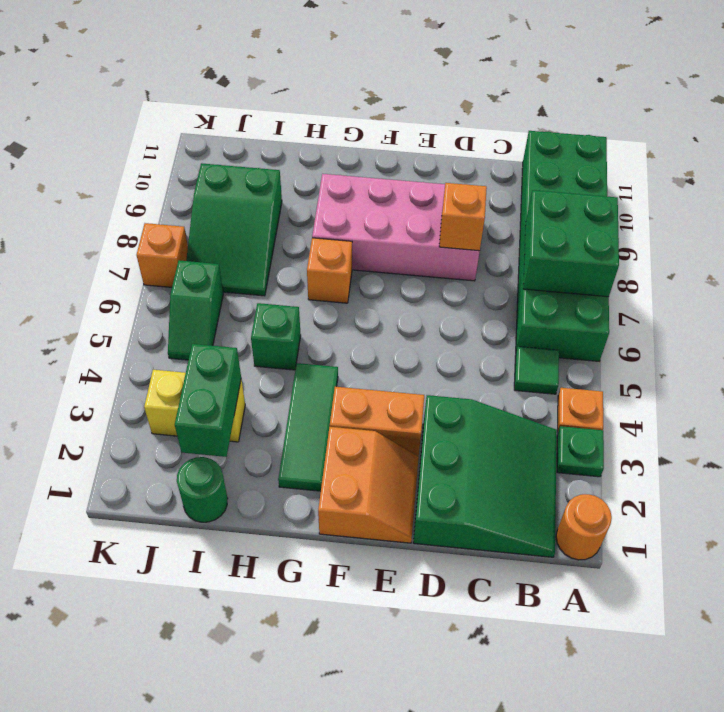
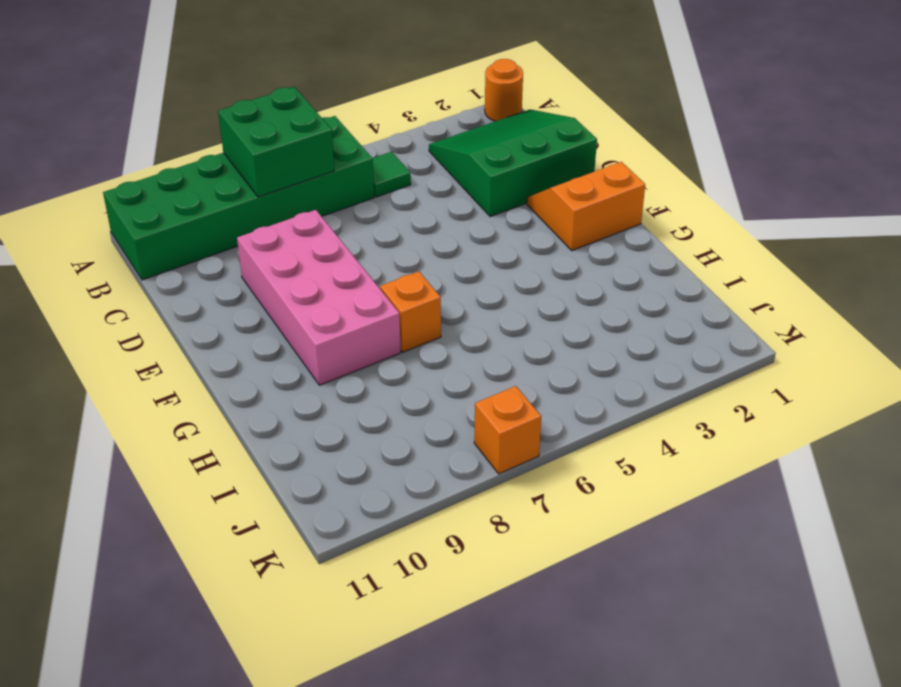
none -> green plate A3 level 1
none -> orange plate A4 level 1
none -> orange brick E3:F3 level 1

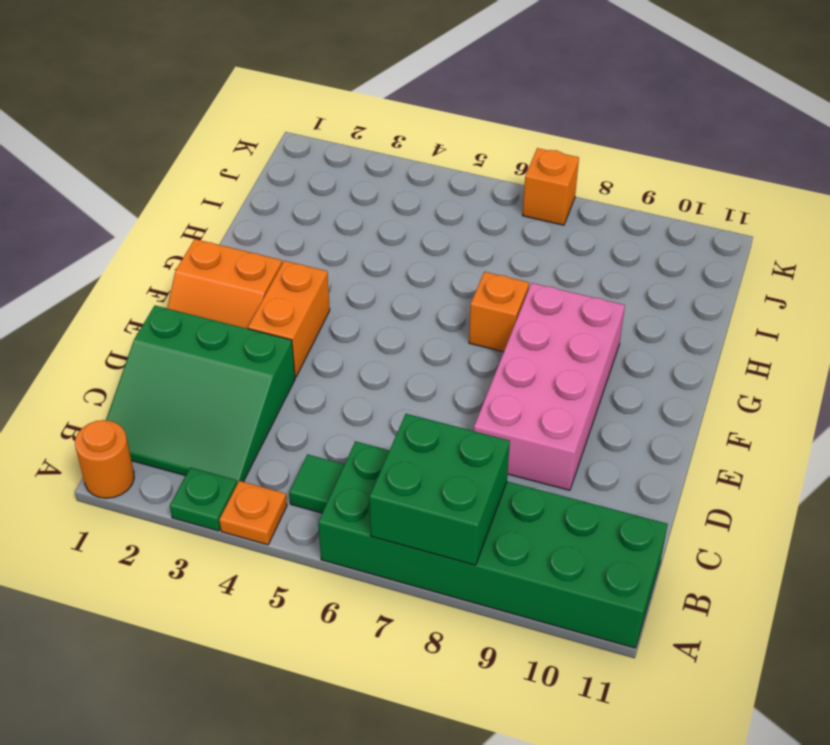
none -> green tile G2:G4 level 1
none -> green brick H5 level 1
none -> green round brick I1 level 1

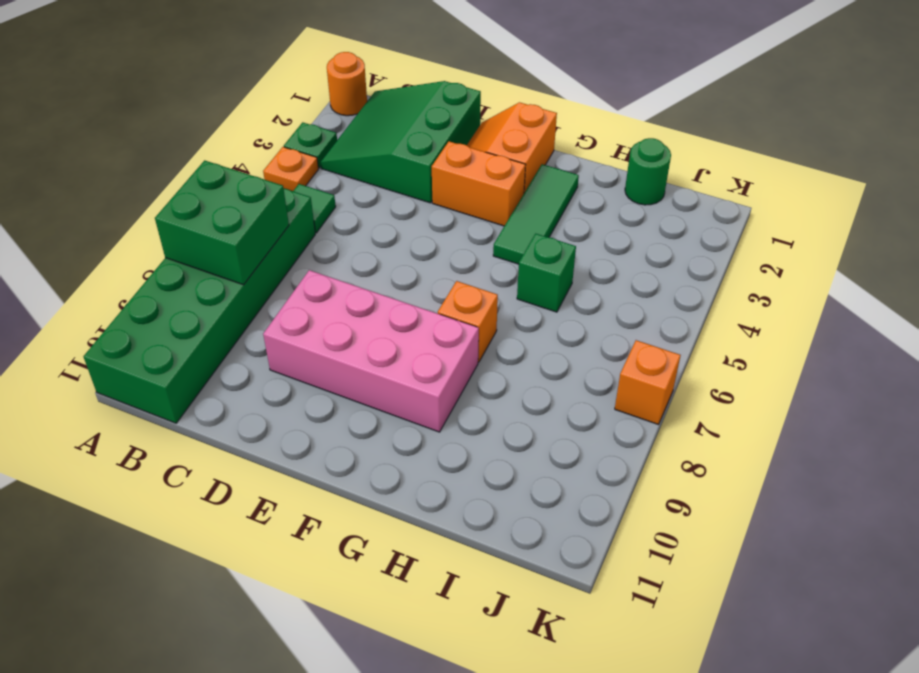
none -> yellow brick I3:J3 level 1
none -> green slope I7:J9 level 1 top 9
none -> green slope J5:J6 level 1 top 6

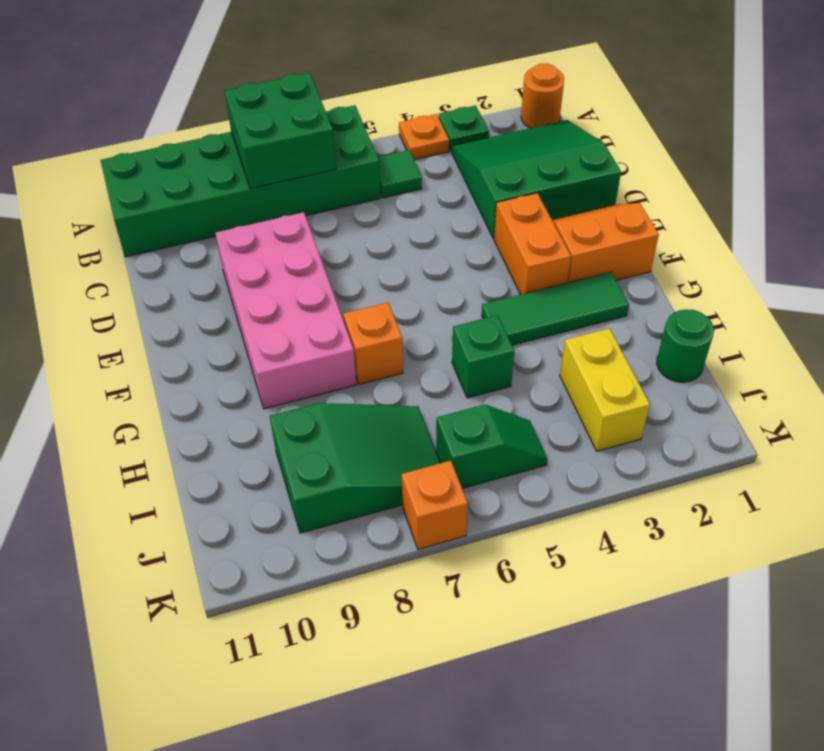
none -> orange brick D8 level 2
none -> green brick I2:I3 level 2

